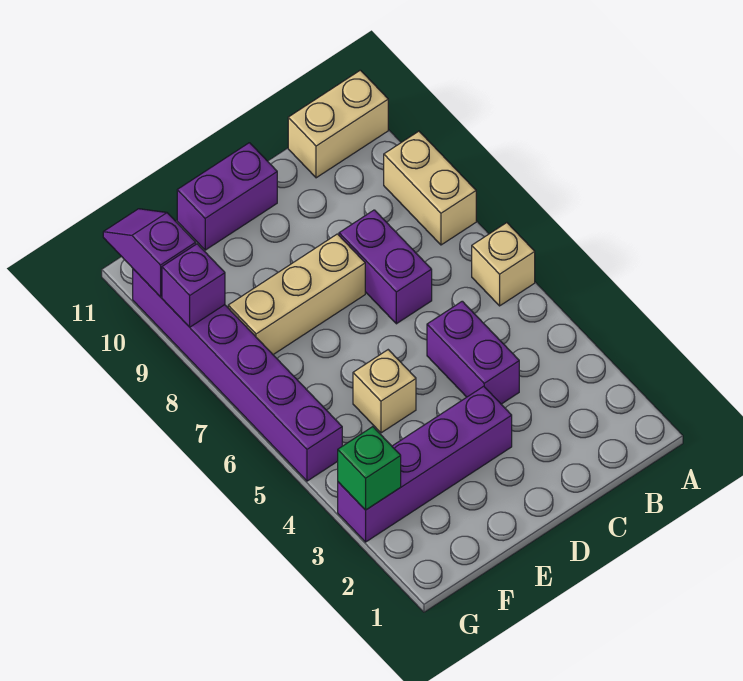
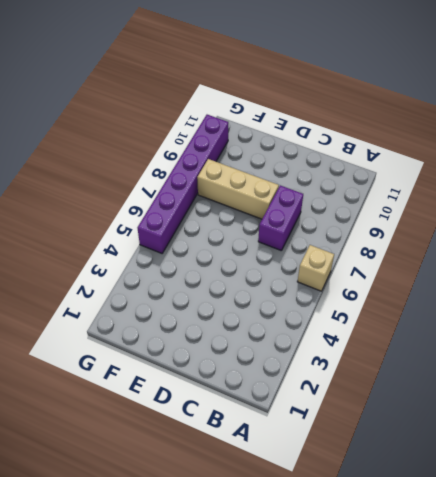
none -> tan brick A8:A9 level 1
none -> tan brick A11:B11 level 1
none -> purple brick C4:C5 level 1

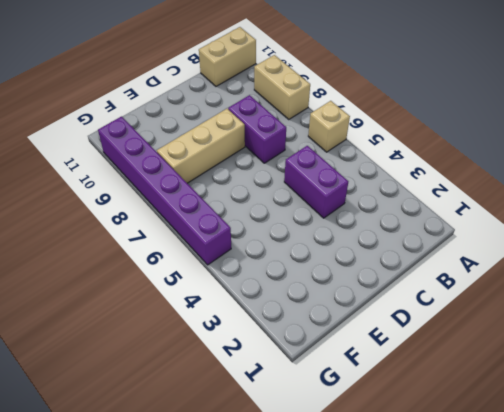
none -> purple brick D3:G3 level 1
none -> purple brick D11:E11 level 1
none -> tan brick E5 level 1

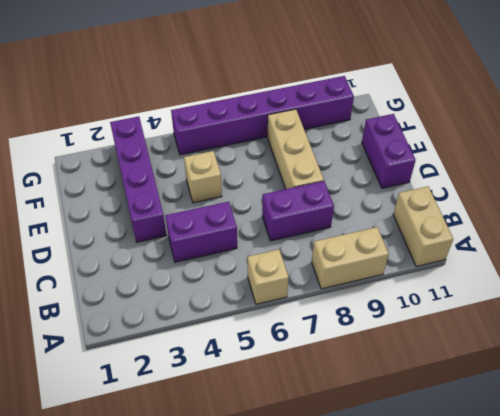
none -> green brick G3 level 2
none -> purple brick G9 level 2
none -> purple slope G10:G11 level 2 top 10

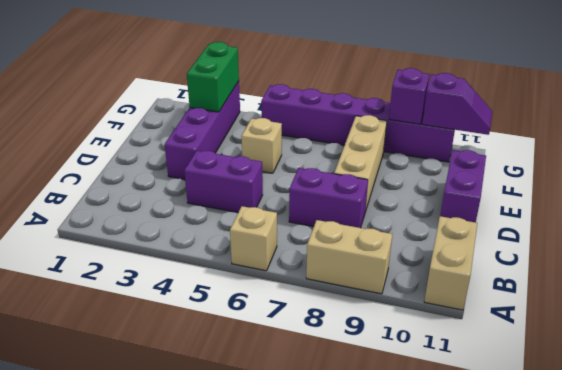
green brick F3:G3 level 2 -> green brick G3 level 2

